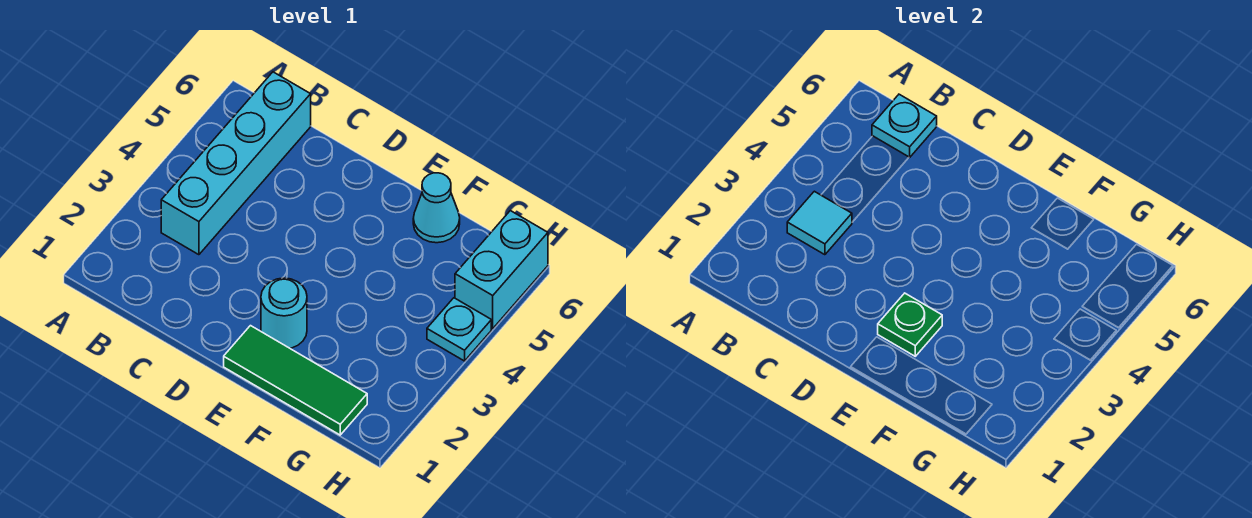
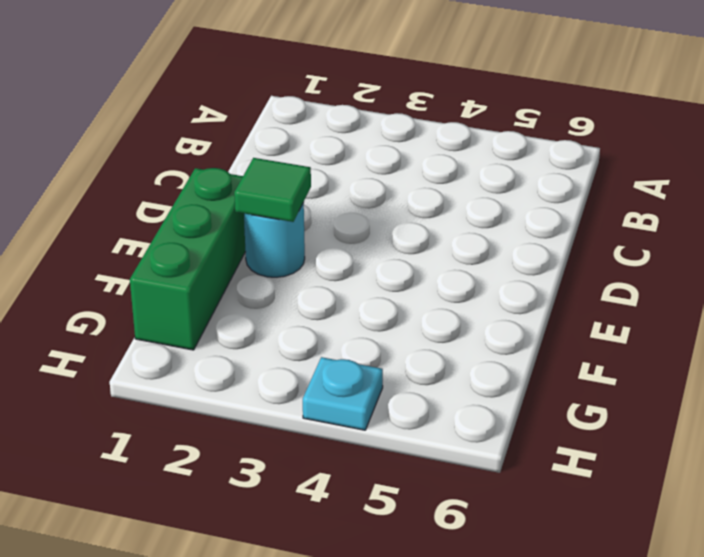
green brick E1:G1 level 1 -> green tile E1:G1 level 1
green tile E2 level 2 -> green plate E2 level 2
none -> cyan brick B3:B6 level 1
none -> cyan cone F6 level 1

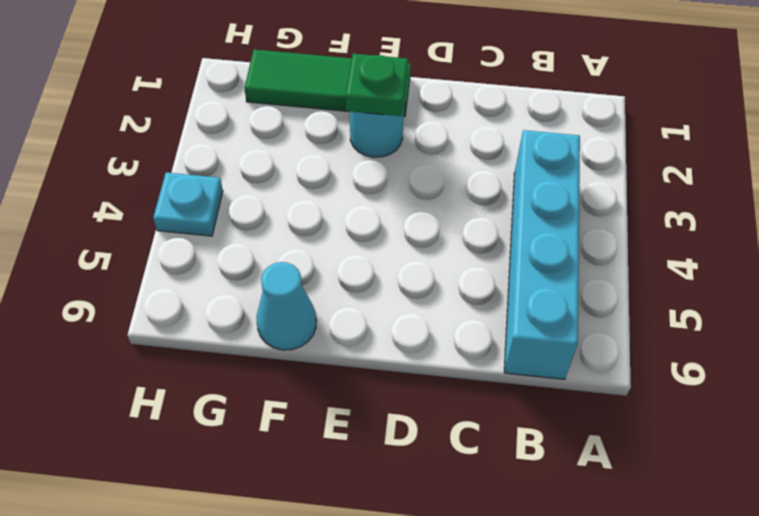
none -> cyan brick H5:H6 level 1
none -> cyan tile B3 level 2

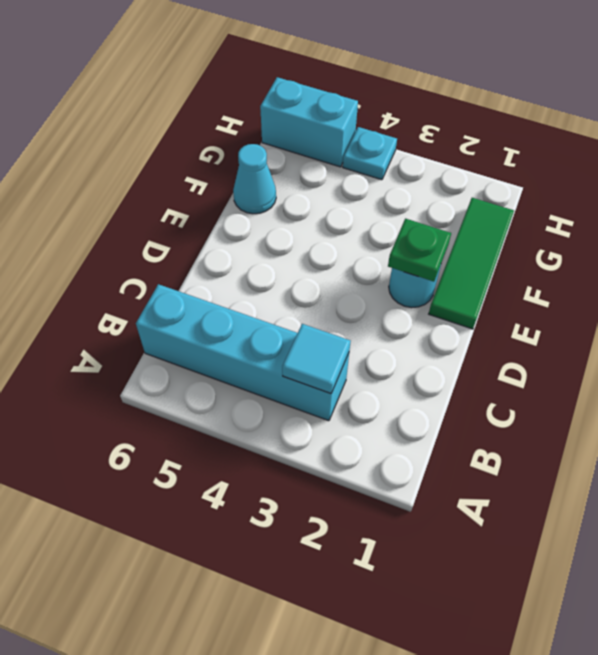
none -> cyan plate B6 level 2

